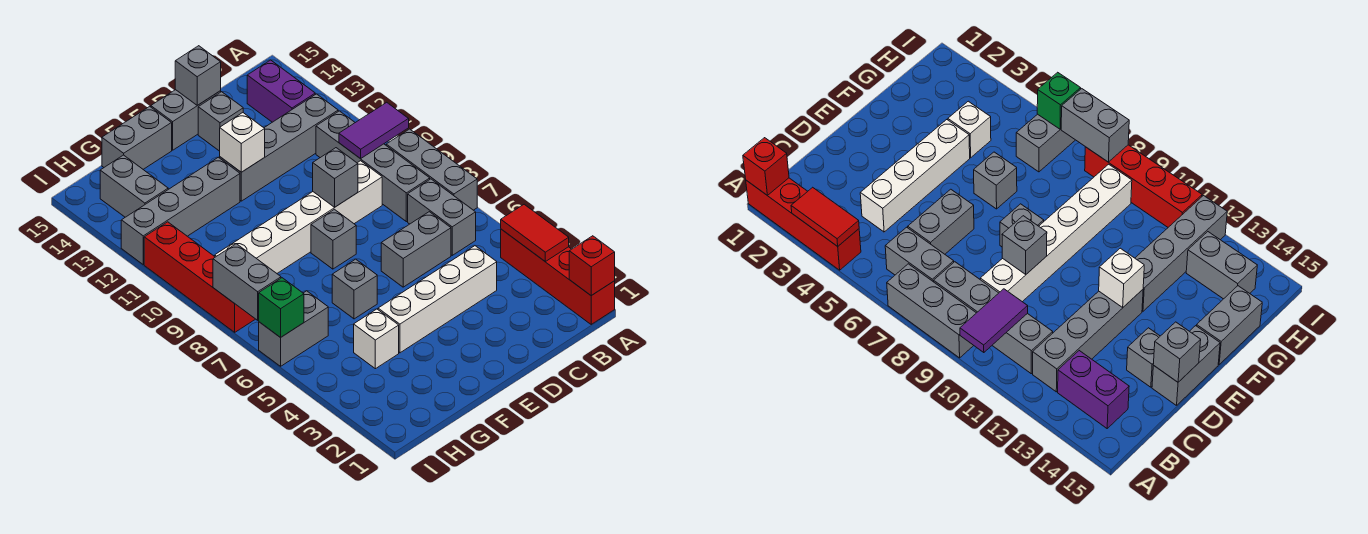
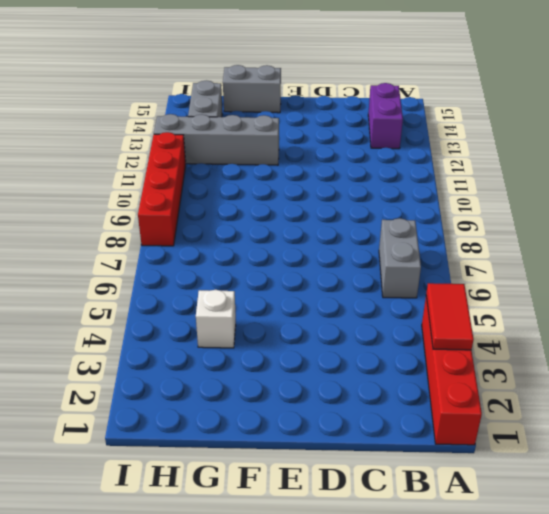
none -> grey brick A7:A9 level 1
none -> grey brick B8:B11 level 1
none -> grey brick B12:E12 level 1

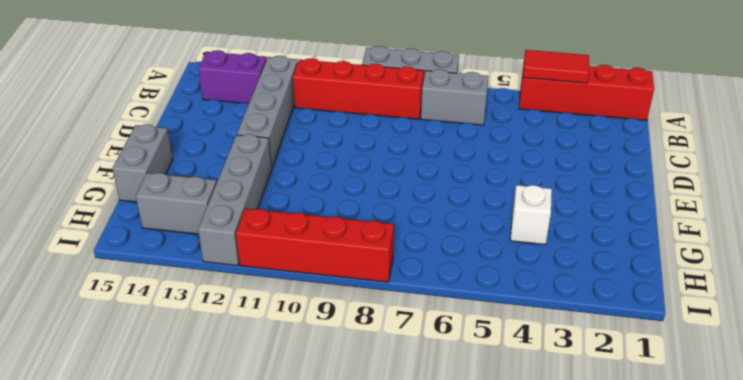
red brick B8:B11 level 1 -> grey brick B8:B11 level 1
none -> white brick C4:F4 level 1
none -> grey brick C6:D6 level 1
none -> white brick C9:H9 level 1

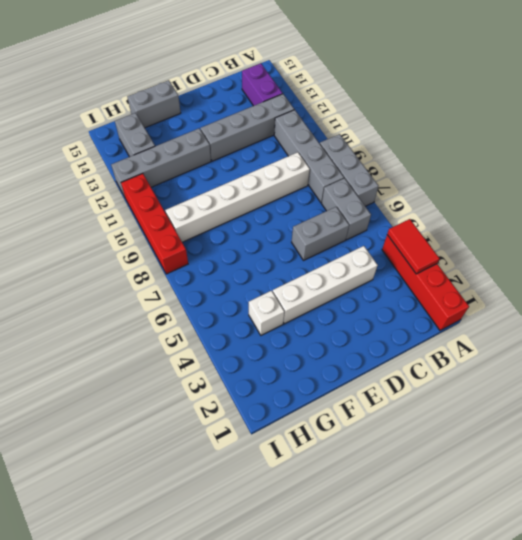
none -> grey brick D14 level 1
none -> grey brick D15:E15 level 1
none -> grey brick E8 level 1

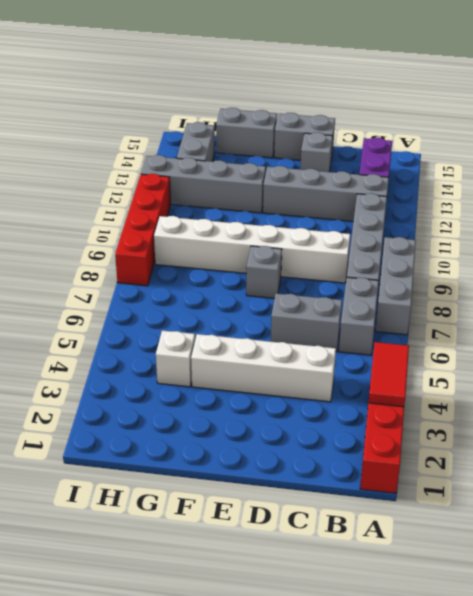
none -> grey brick F6 level 1
none -> grey brick H6:I6 level 1
none -> red brick A1 level 2

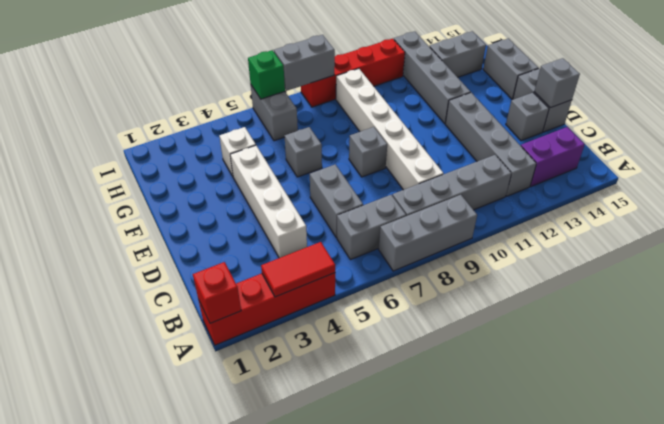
none -> purple tile A10:B10 level 2
none -> grey brick D9 level 2
none -> white brick E12 level 2

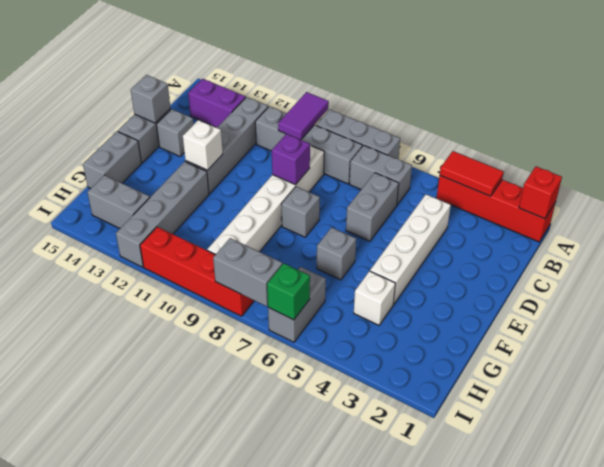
purple brick D9 level 2 -> grey brick D9 level 2

